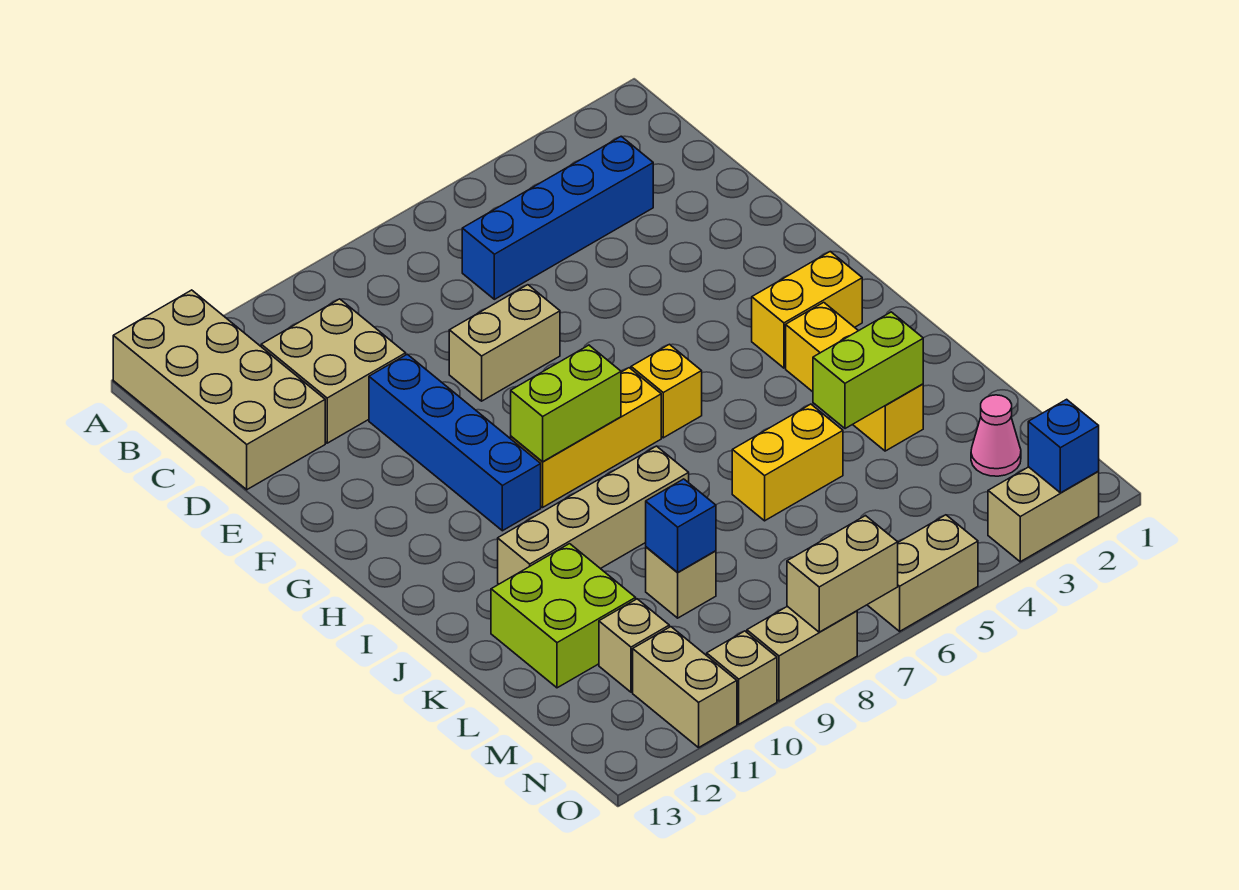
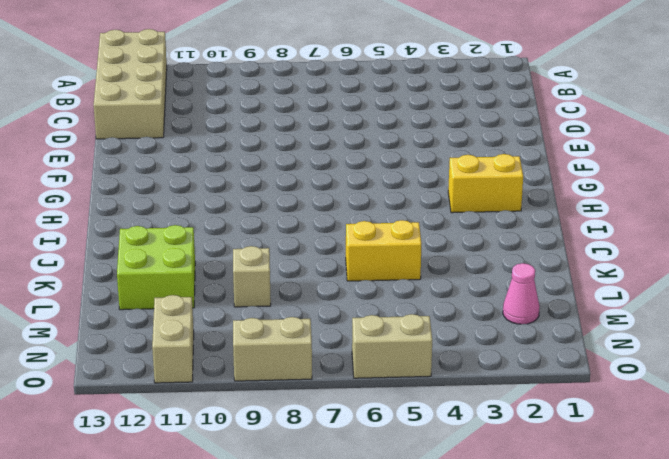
none -> blue brick C3:C6 level 1
none -> tan brick C10:D11 level 1
none -> tan brick E7:E8 level 1

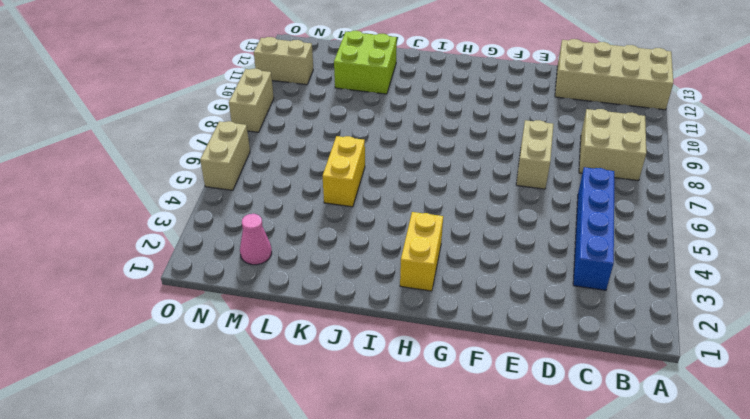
tan brick B8:C9 level 1 -> tan brick C10:D11 level 1
none -> blue brick E10:H10 level 1
none -> yellow brick H6 level 1
none -> yellow brick H7:H9 level 1

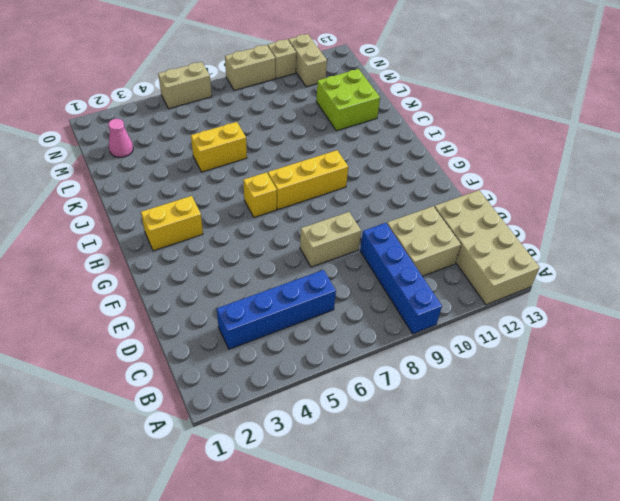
blue brick A9:D9 level 1 -> blue brick E10:H10 level 1
none -> yellow brick I3:K3 level 1
none -> tan brick J8:J11 level 1
none -> tan brick L9 level 1

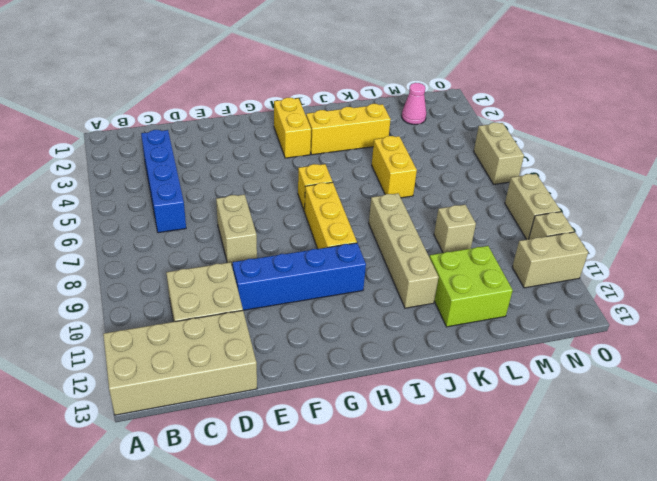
none -> tan brick M11 level 1
none -> tan brick O2:O3 level 1
none -> lime brick H8:H9 level 2

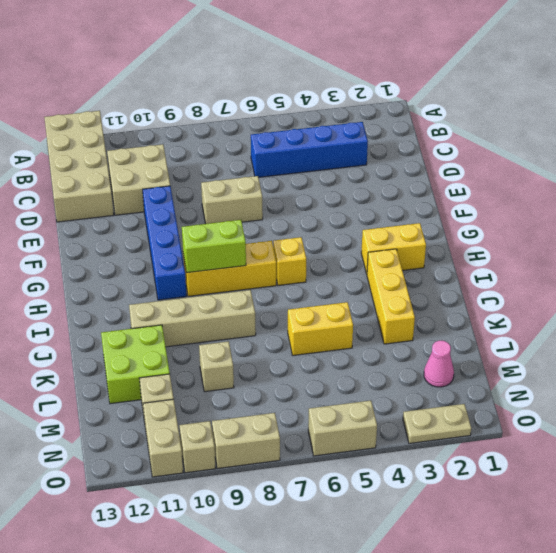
tan plate O2:O3 level 1 -> tan brick O2:O3 level 1
none -> lime brick K3:K4 level 2
none -> blue brick L9 level 2
none -> blue brick O2 level 2

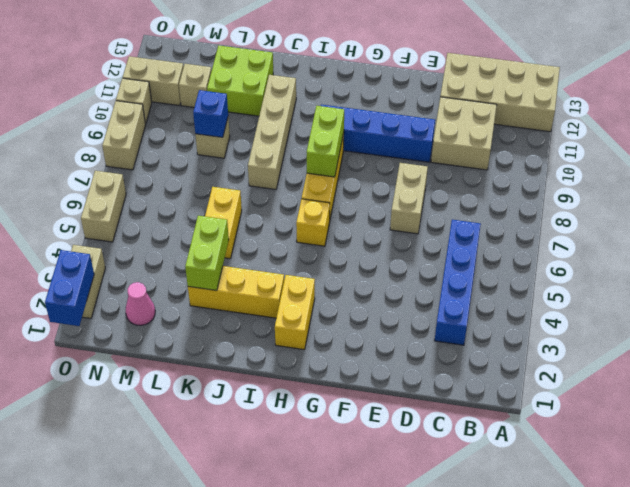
blue brick O1:O2 level 2 -> blue brick O2 level 2
none -> tan brick O7:O8 level 2

